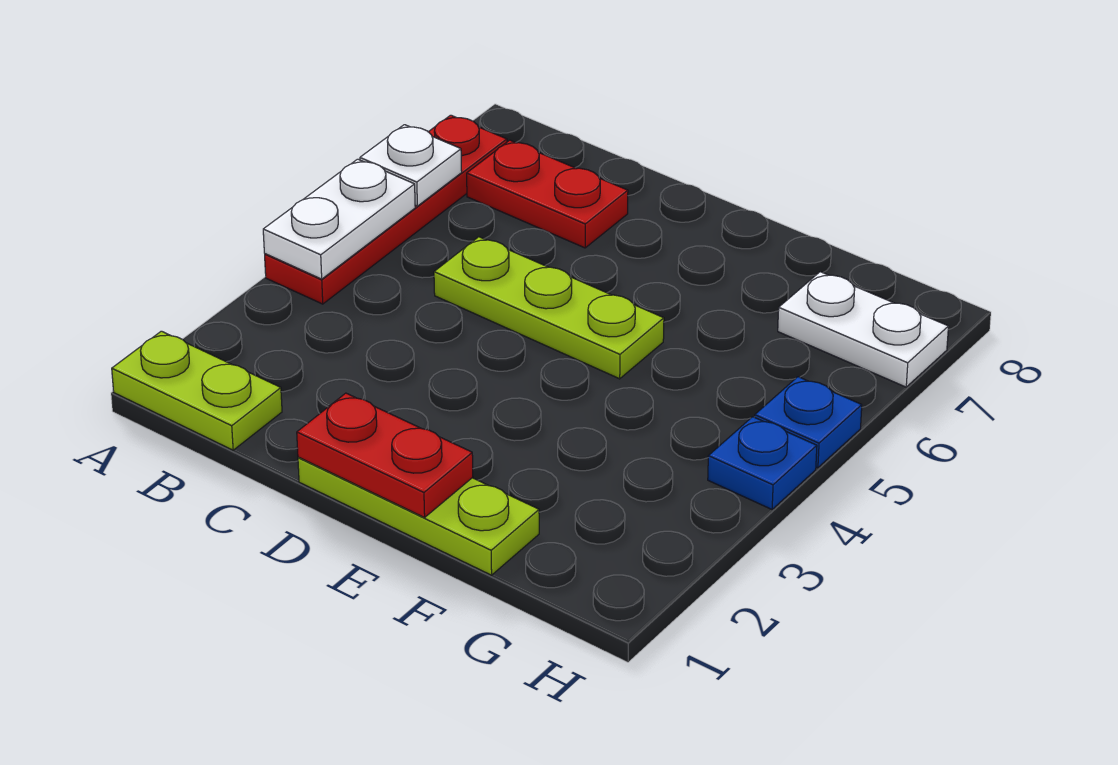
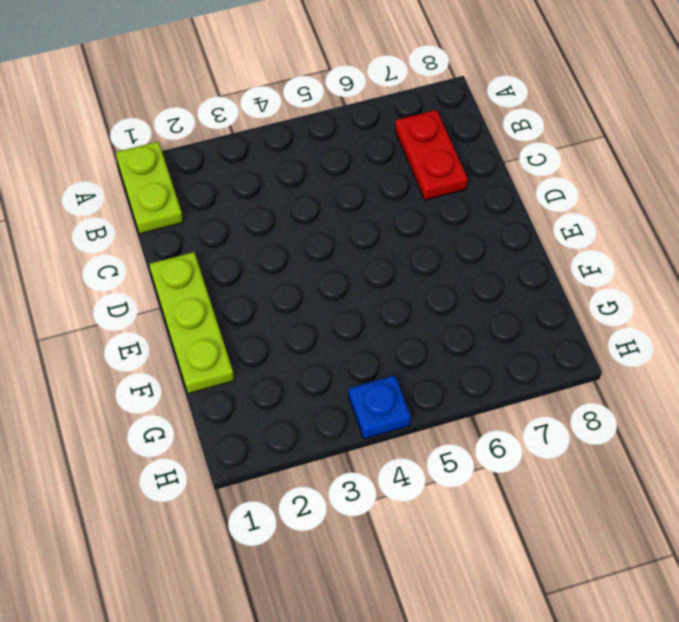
none -> red plate A4:A7 level 1
none -> lime plate C5:E5 level 1

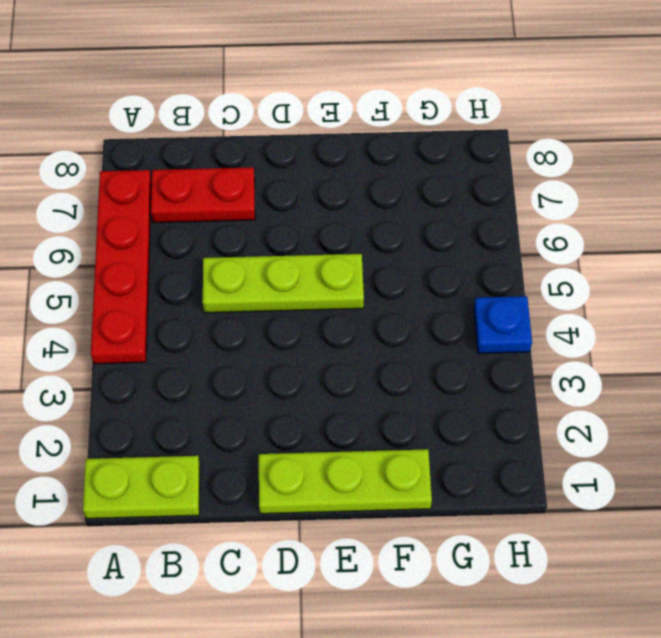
none -> white plate G7:H7 level 1
none -> blue plate H5 level 1

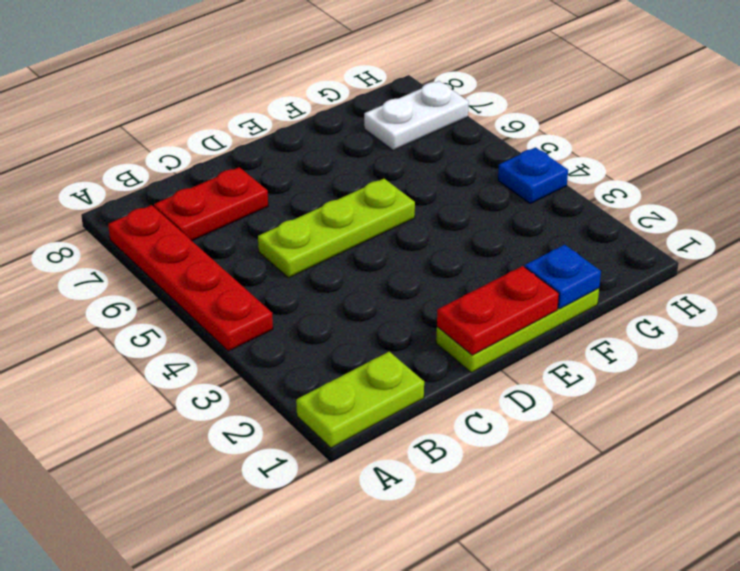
blue plate F1 level 2 -> blue plate H5 level 1
none -> white plate A4:A5 level 2
none -> white plate A6 level 2

